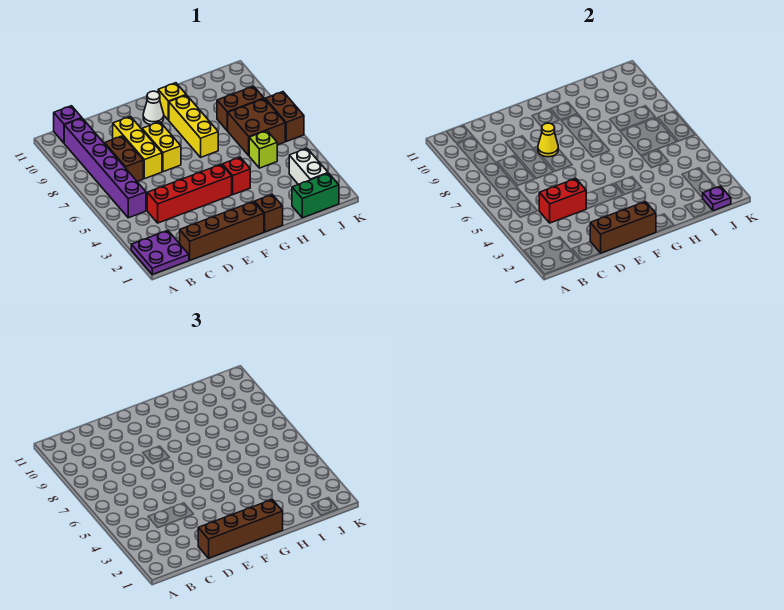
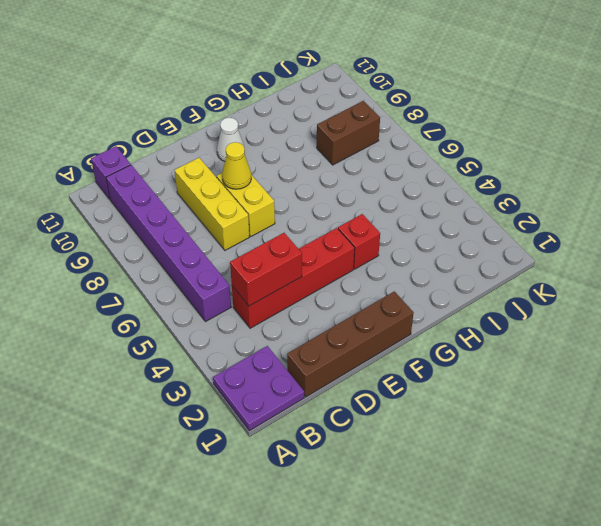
none -> brown brick C7:C8 level 1
none -> brown brick G1 level 1
none -> yellow brick G7:G9 level 1

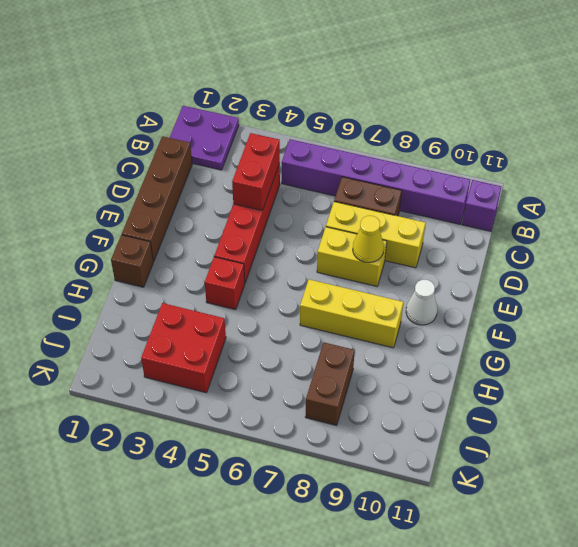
red brick I3:J4 level 1 -> white brick J2:J3 level 1
none -> yellow brick G10 level 1
none -> green brick I1:J1 level 1
none -> lime brick I5 level 1

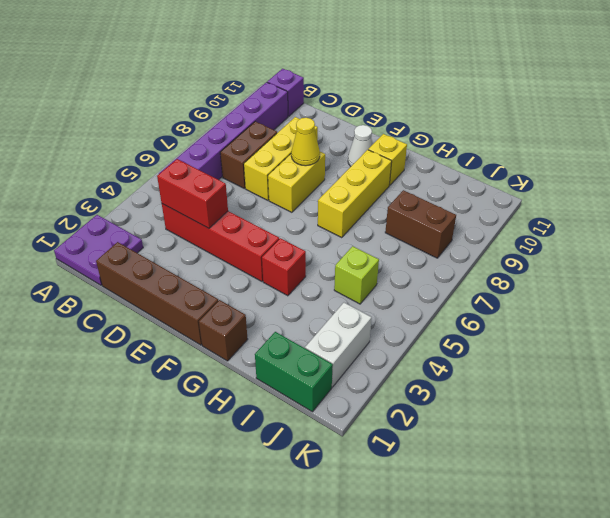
none -> brown brick I6:J7 level 1
none -> brown brick K6:K7 level 1
none -> brown brick D1:F1 level 2

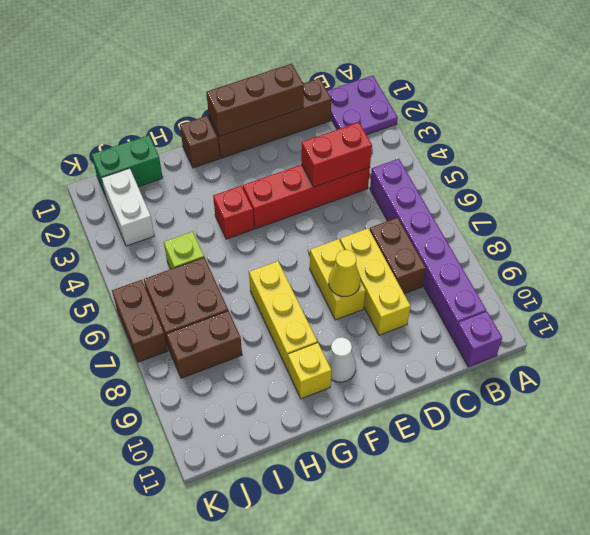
none -> purple plate J1 level 2
none -> brown brick D1:G1 level 3

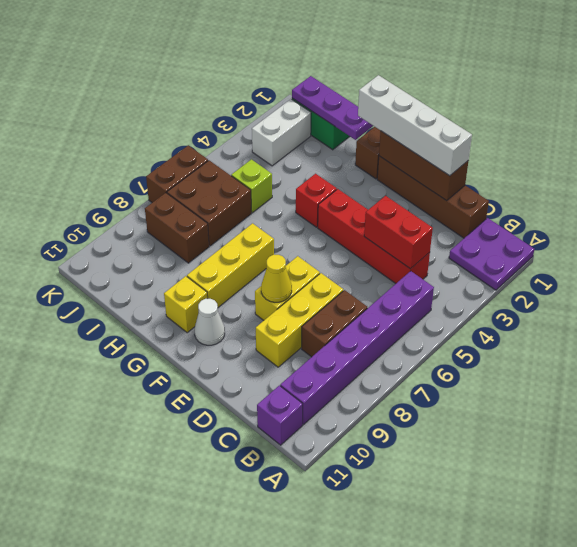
white brick D1:G1 level 3 -> brown brick D1:G1 level 3
purple plate H1:J1 level 2 -> purple plate J1 level 2

